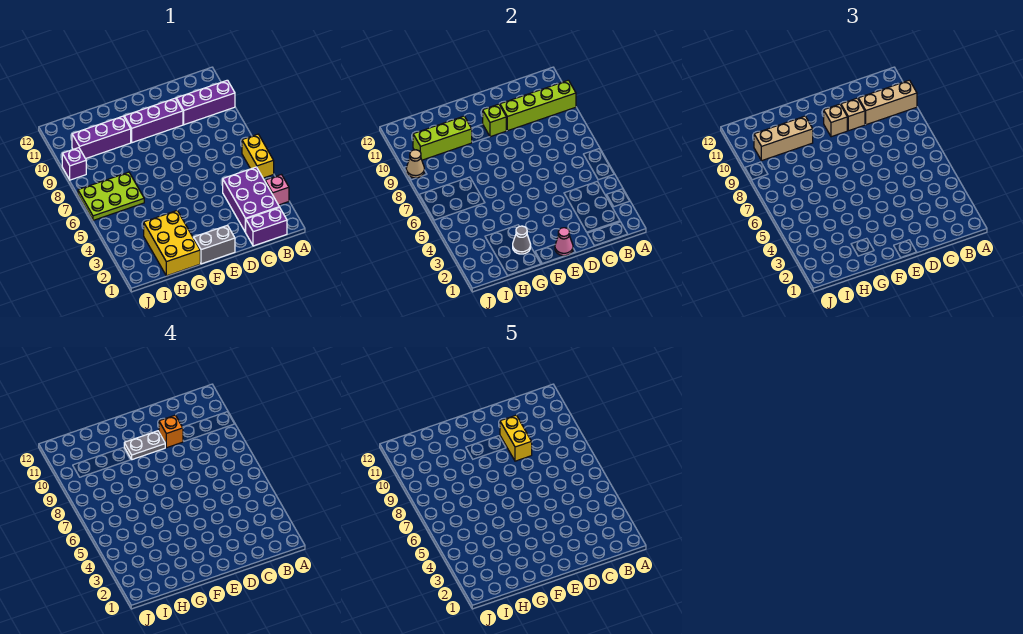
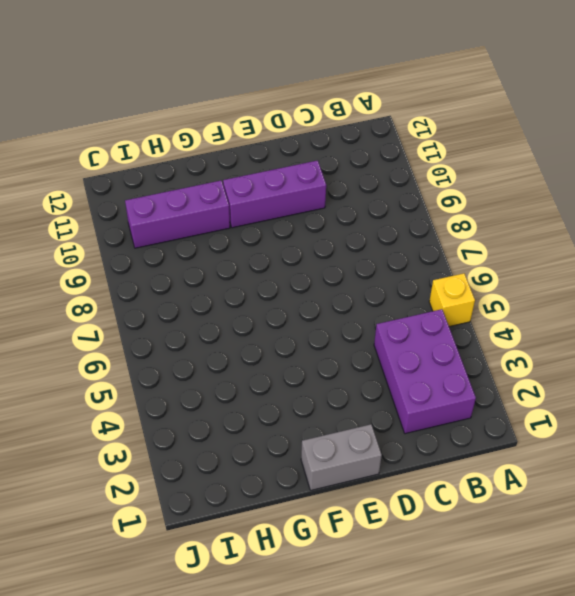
yellow brick A5 level 1 -> yellow brick A5:A6 level 1
none -> pink brick A3 level 1
none -> purple brick A10:C10 level 1
none -> purple brick B1:C1 level 1

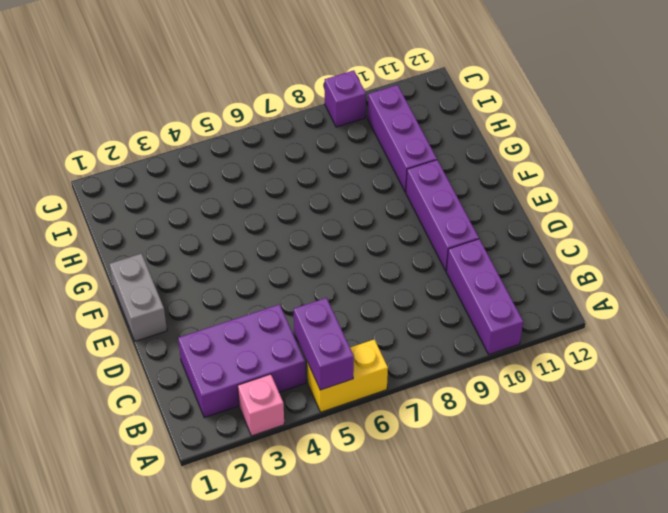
purple brick A5:B5 level 2 -> purple brick B1:C1 level 1
none -> yellow brick G1:H3 level 1
none -> lime plate H6:J7 level 1
none -> lime brick A10:D10 level 2

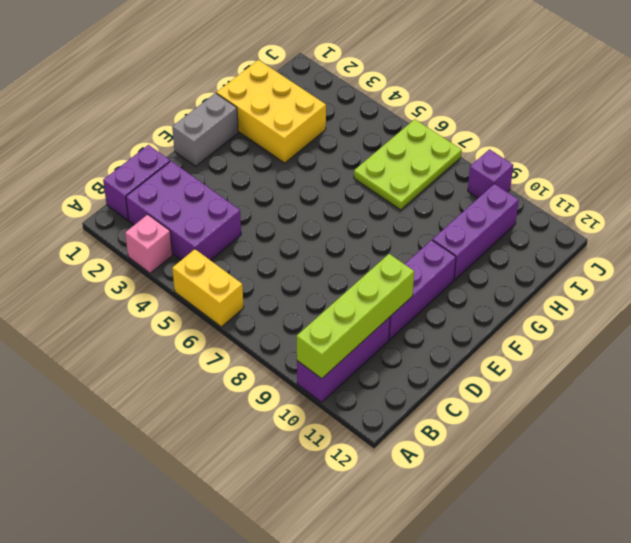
none -> pink cone E1 level 2
none -> lime brick E10 level 2
none -> grey cone G2 level 2

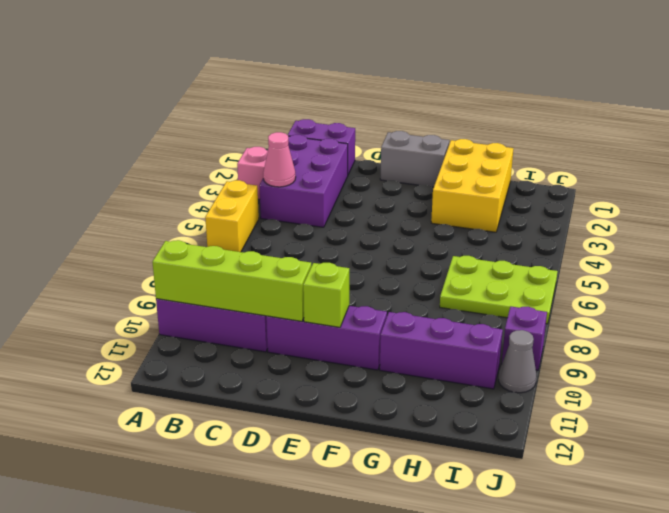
pink cone B4 level 2 -> pink cone E1 level 2
grey cone J10 level 1 -> grey cone G2 level 2
none -> lime brick G10:I10 level 2
none -> tan cone J9 level 2
none -> tan brick A10:C10 level 3

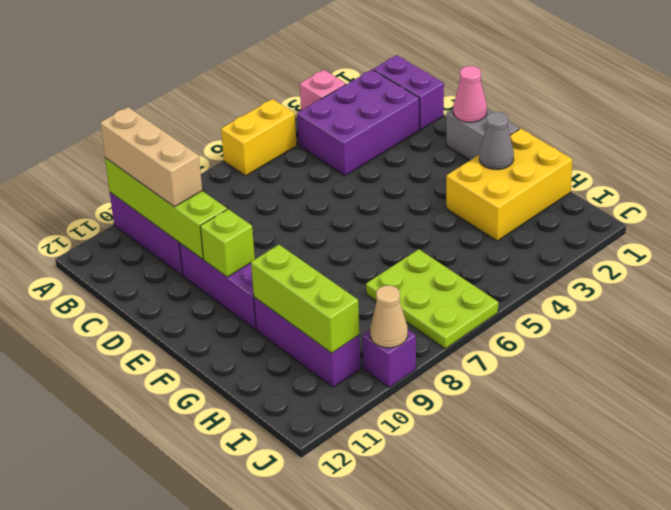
none -> tan brick D10 level 3
none -> tan brick E10 level 3
none -> tan brick G10:I10 level 3

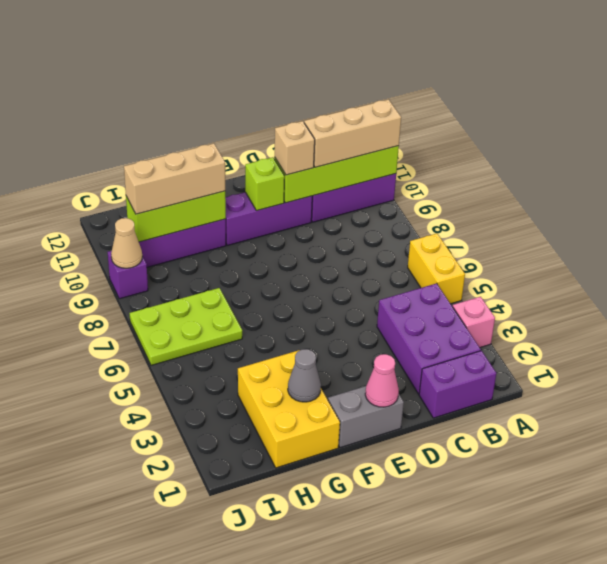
none -> tan brick E10 level 3
none -> orange brick D10 level 4
none -> grey plate E10:F10 level 4

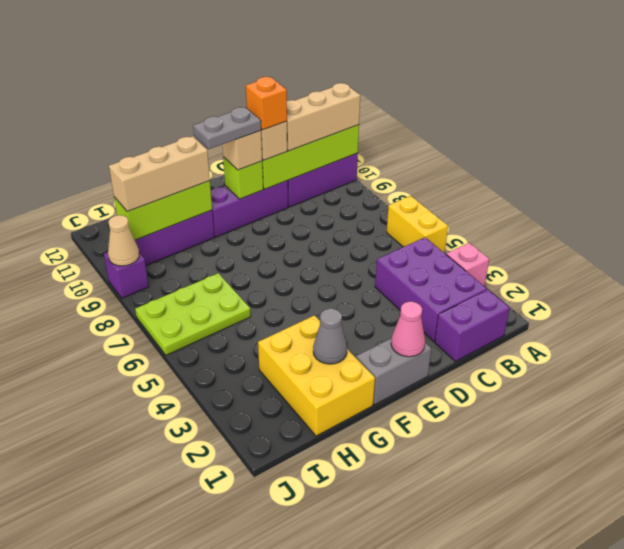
none -> yellow brick D9:D10 level 5

